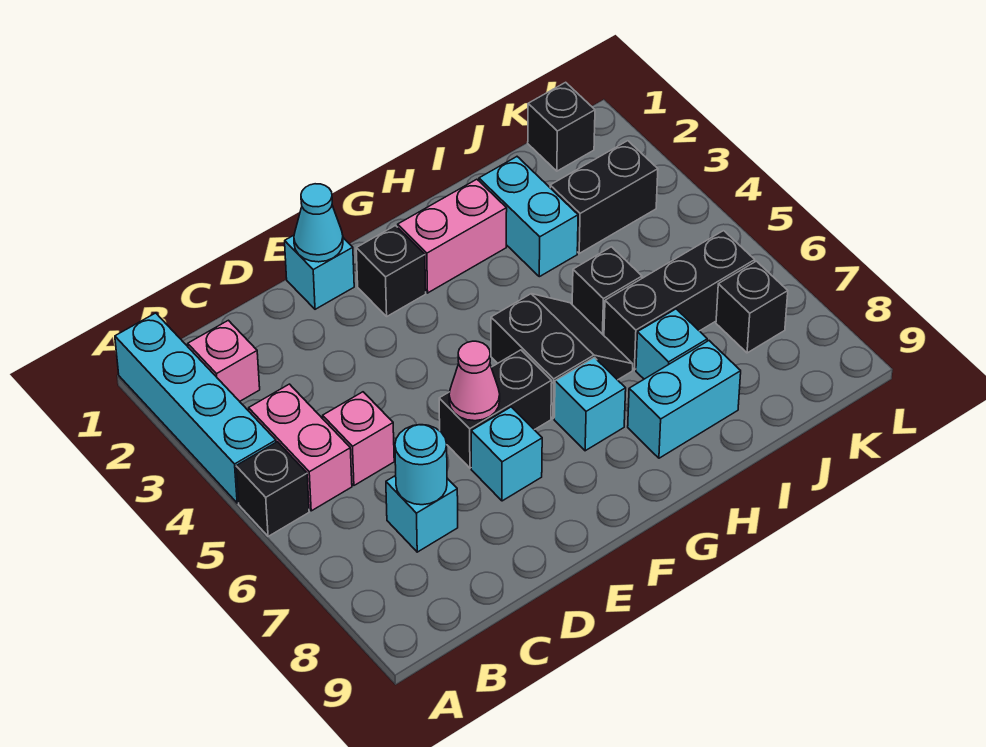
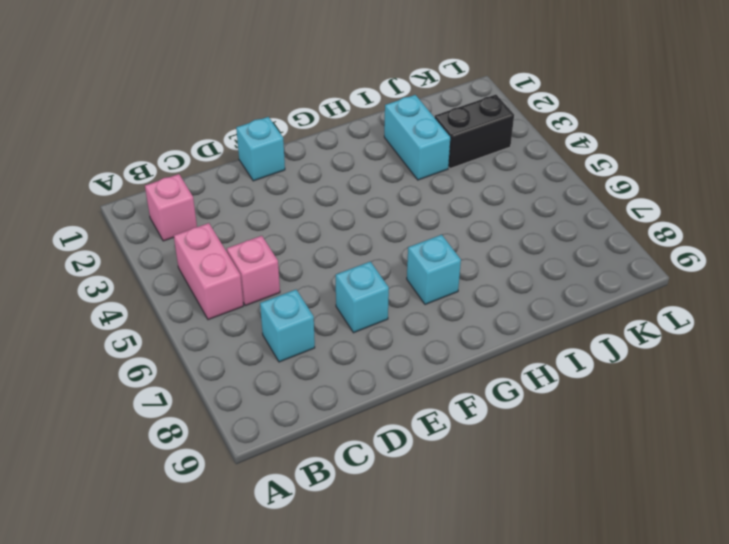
none -> cyan brick A1:A4 level 1
none -> black brick A5 level 1
none -> black brick E6:F6 level 1

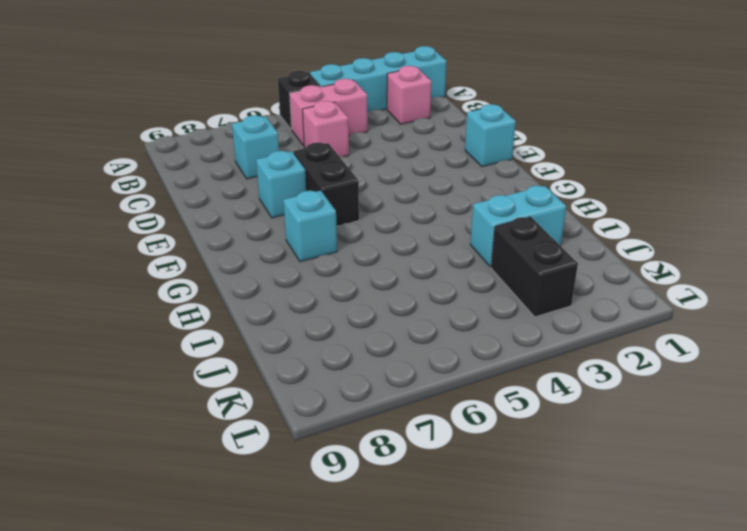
none -> black brick F2 level 1
none -> pink brick G2:H2 level 1
none -> black slope G5:H6 level 1 top G

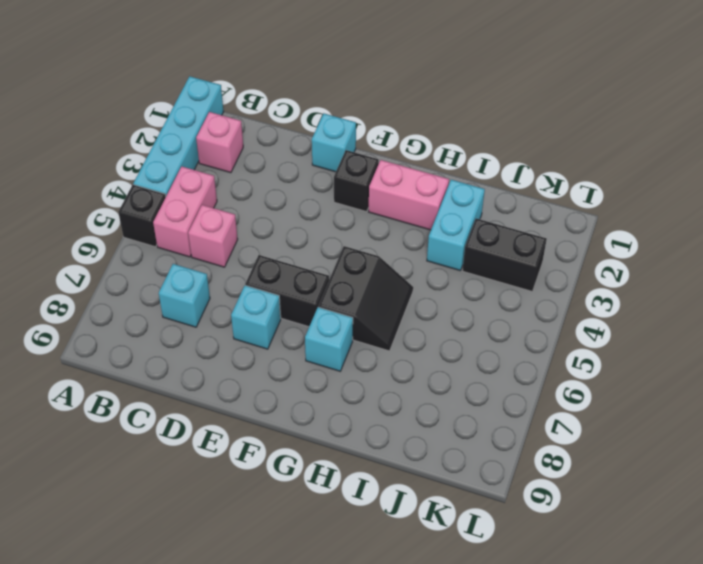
none -> cyan brick H8:I8 level 1
none -> black brick I5 level 1
none -> black brick I6:K6 level 1

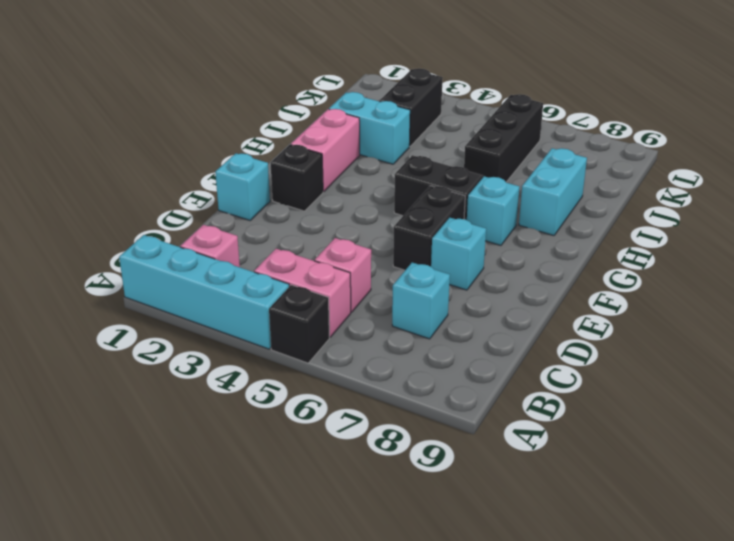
none -> black brick I5 level 1
none -> cyan brick I7 level 1
none -> black brick K1 level 1

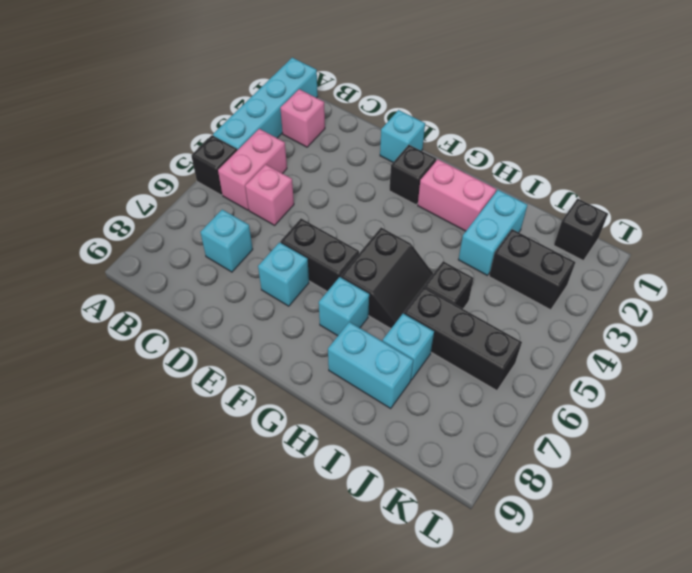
none -> black brick K7 level 1
none -> cyan round brick C7 level 2
none -> cyan cone E1 level 2

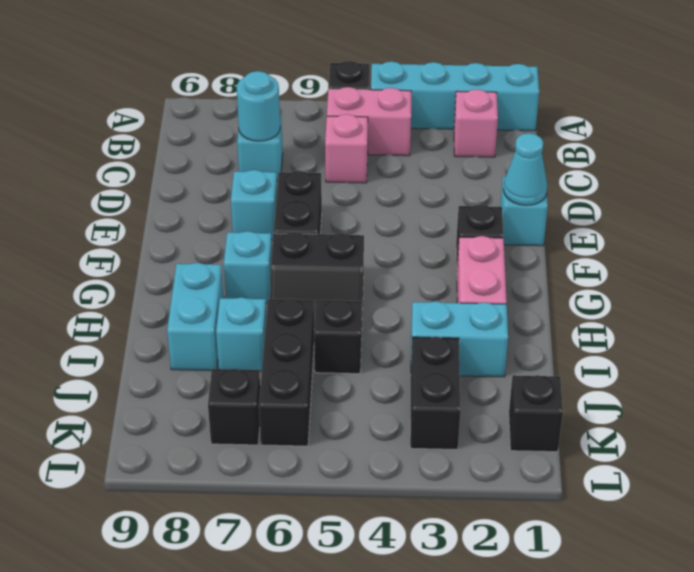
none -> pink cone E6 level 2

